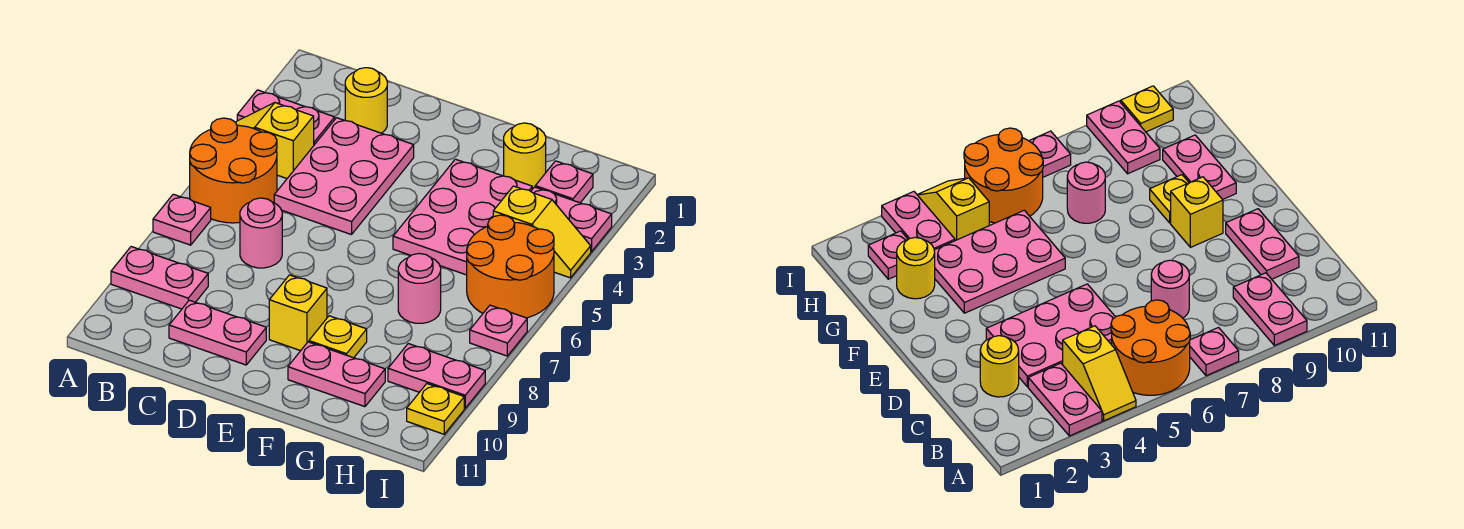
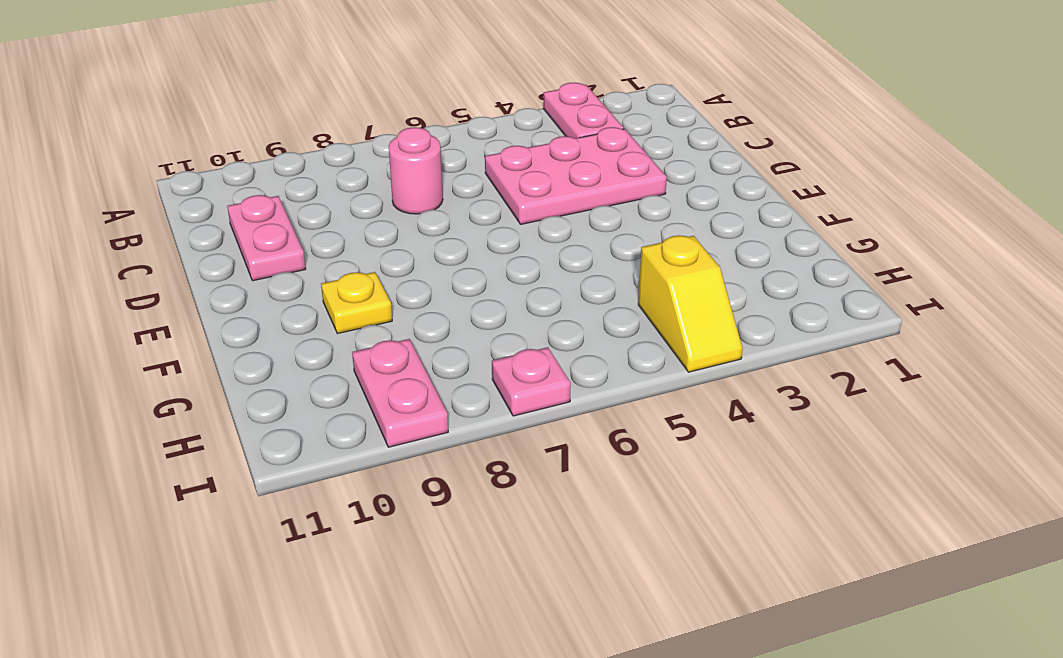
none -> yellow slope A4:B4 level 1 top B
none -> orange round brick A5:B6 level 1
none -> pink plate A7 level 1

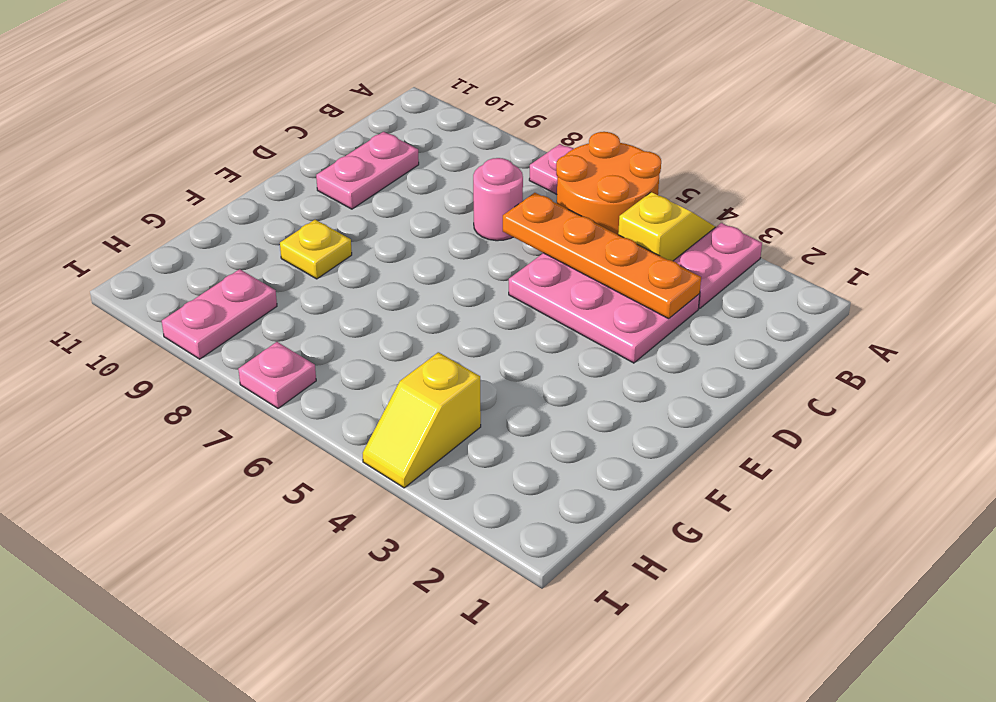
orange plate C3:C6 level 2 -> none
none -> pink plate A9:B9 level 1
none -> yellow round brick C2 level 1
none -> yellow brick E9 level 1

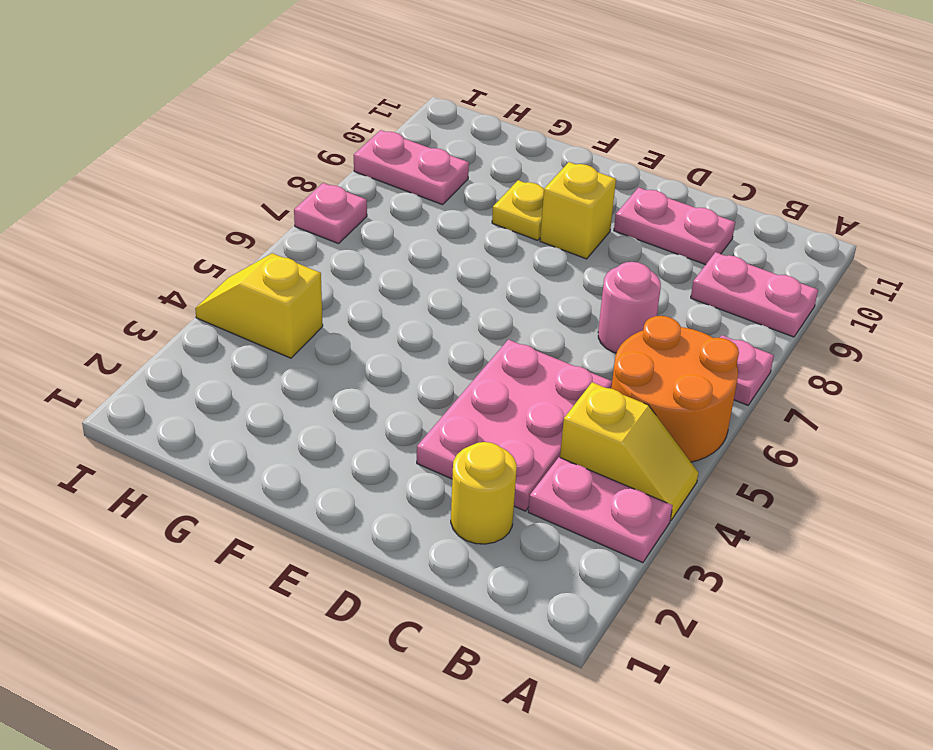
none -> pink plate F3:G5 level 1
none -> pink plate F10:G10 level 1
none -> yellow round brick G2 level 1

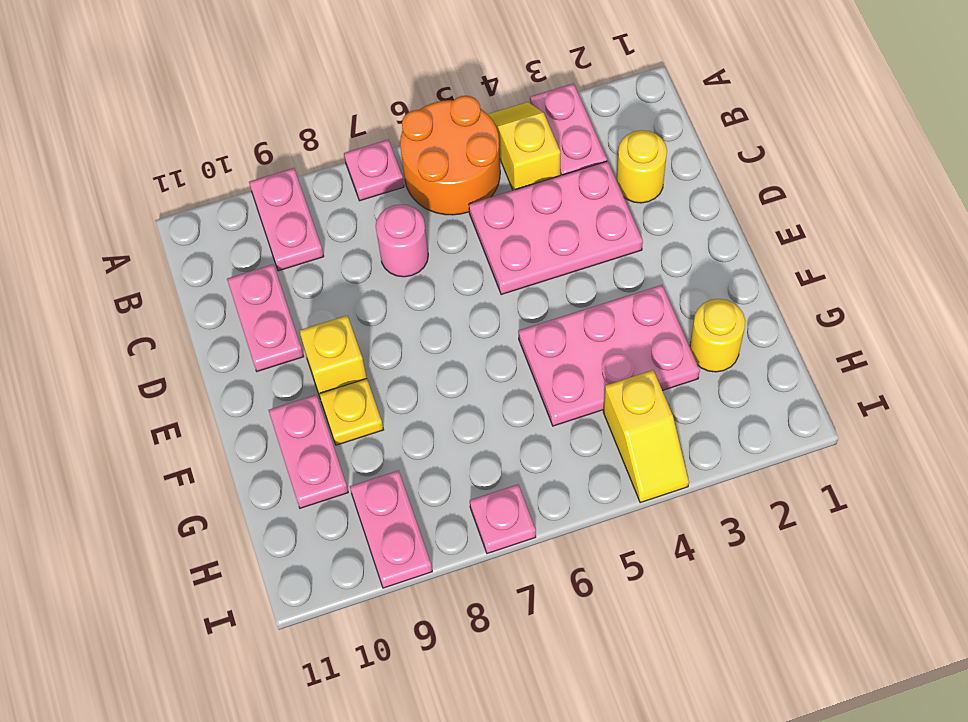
none -> pink round brick G7 level 1
none -> pink plate H2 level 1
none -> pink plate H3:I3 level 1

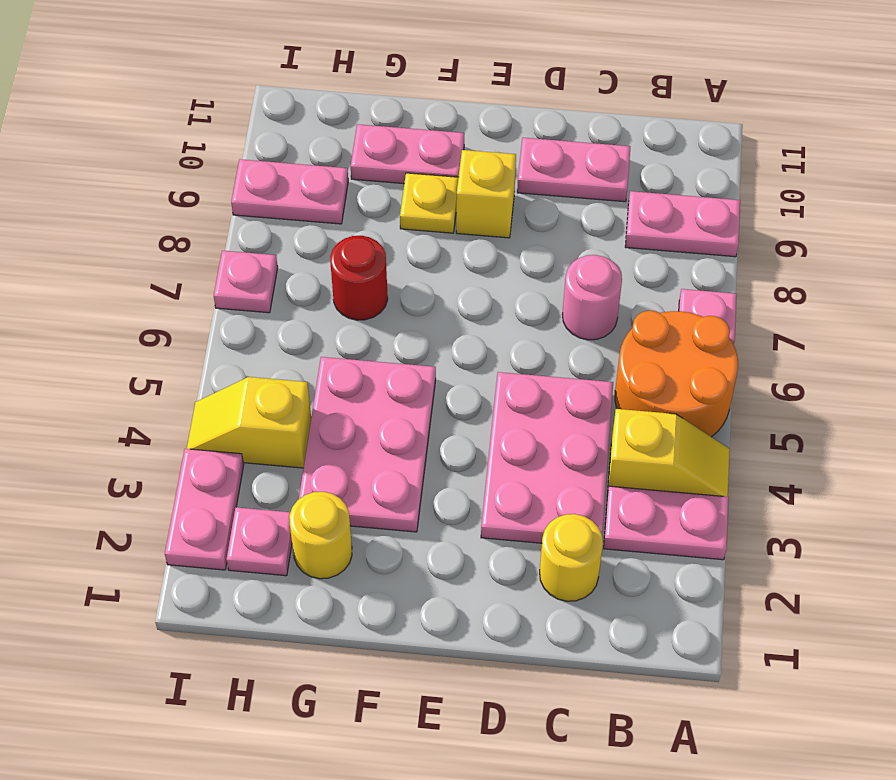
red round brick G7 level 1 -> pink round brick G7 level 1
pink plate I2:I3 level 1 -> pink plate H3:I3 level 1
none -> orange round brick H5:I6 level 1
none -> yellow plate I10 level 1

